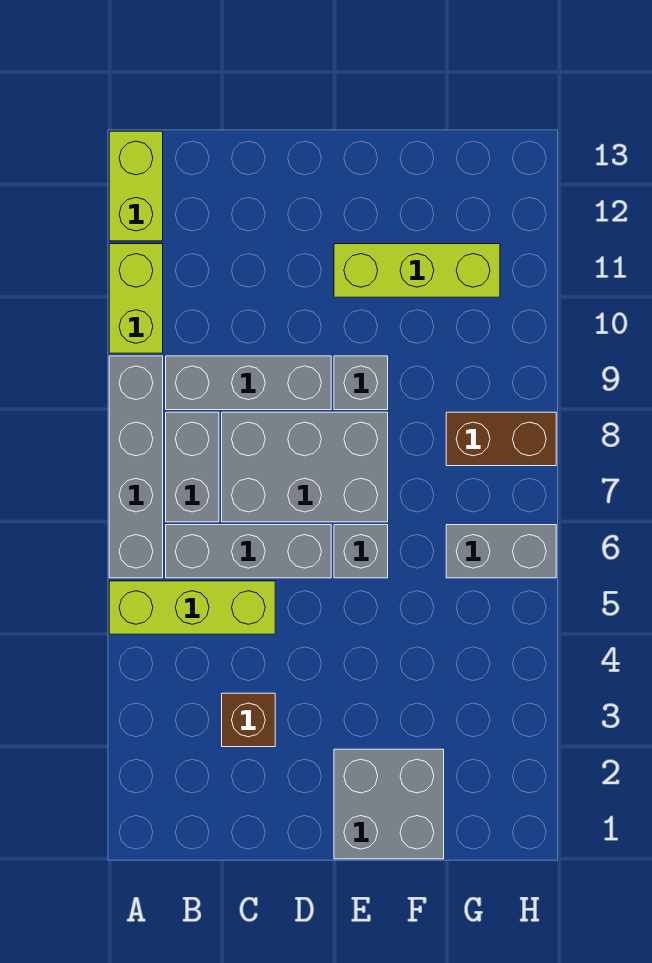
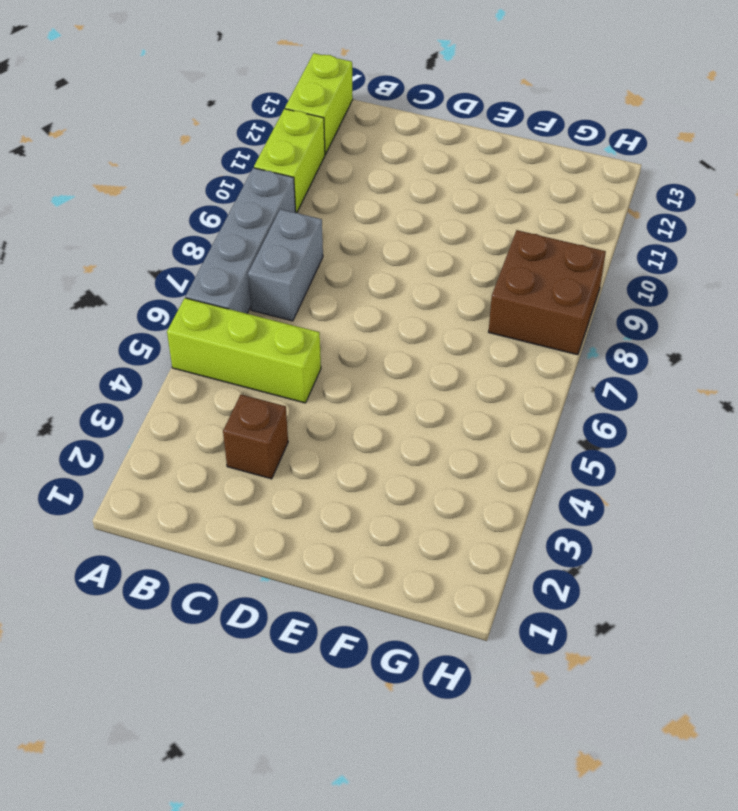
brown brick G8:H9 level 1 -> brown brick G8:H8 level 1
none -> grey brick B6:D6 level 1
none -> grey brick B9:D9 level 1
none -> grey brick C7:E8 level 1

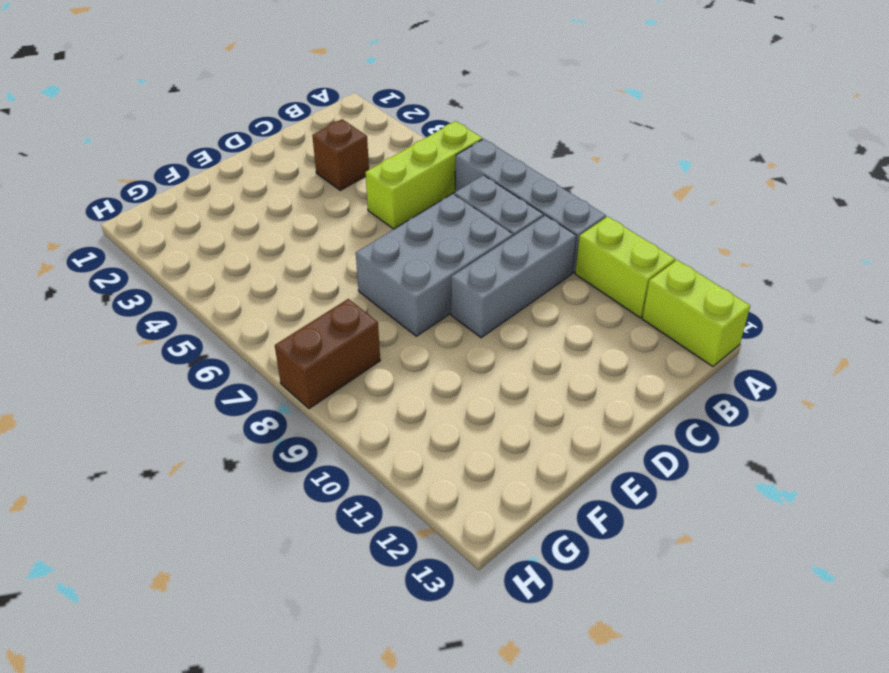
none -> grey brick B6:D6 level 1
none -> grey brick E1:F2 level 1
none -> grey brick E6 level 1

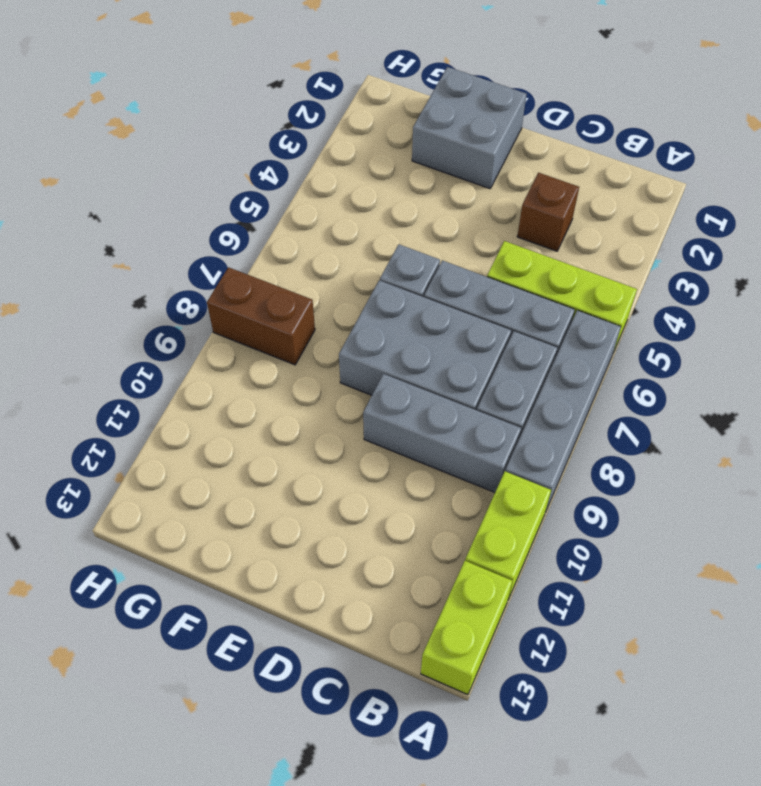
none -> grey brick E9 level 1
none -> lime brick E11:G11 level 1
none -> grey brick G6:H6 level 1

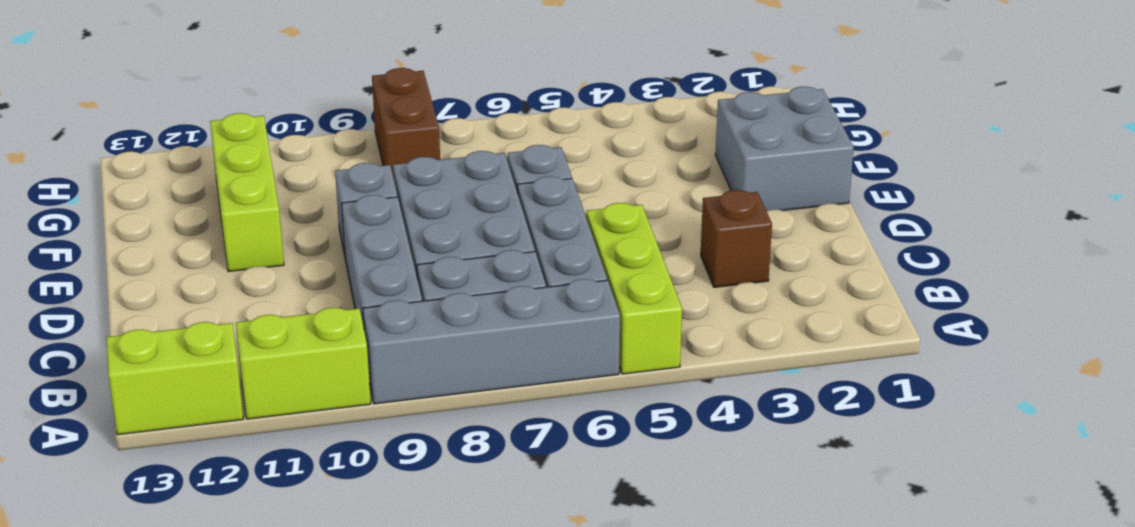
none -> grey brick G6:H6 level 1

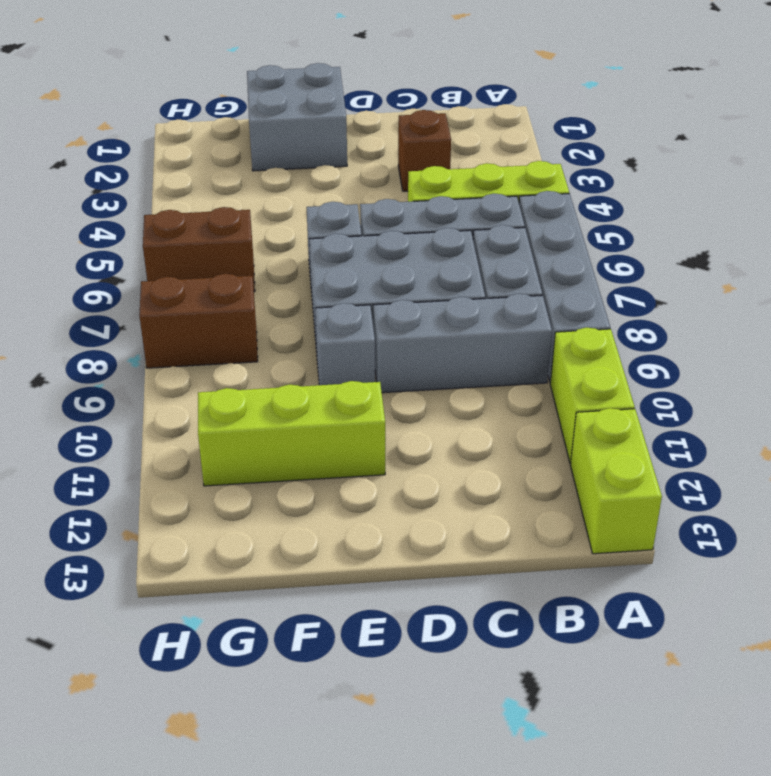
brown brick G6:H6 level 1 -> grey brick G6:H6 level 1

